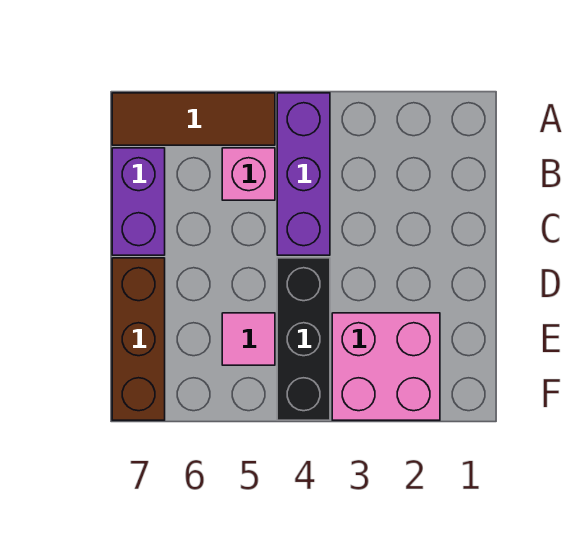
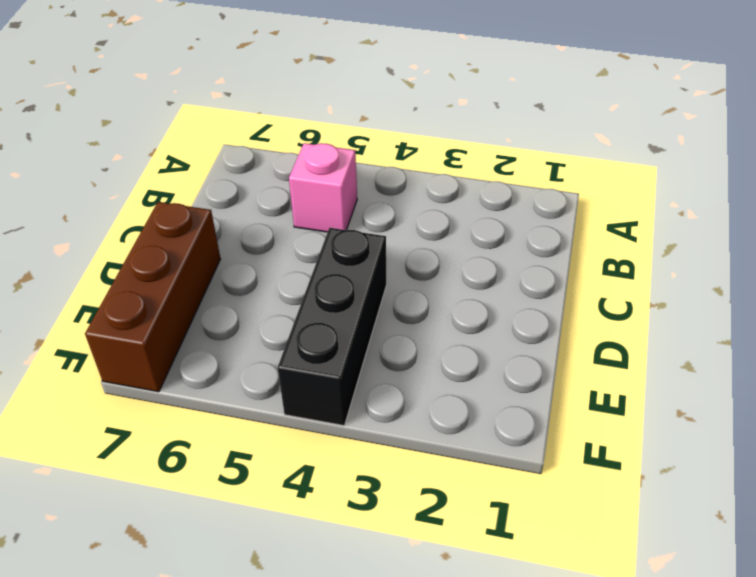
none -> purple brick A4:C4 level 1
none -> brown tile A5:A7 level 1

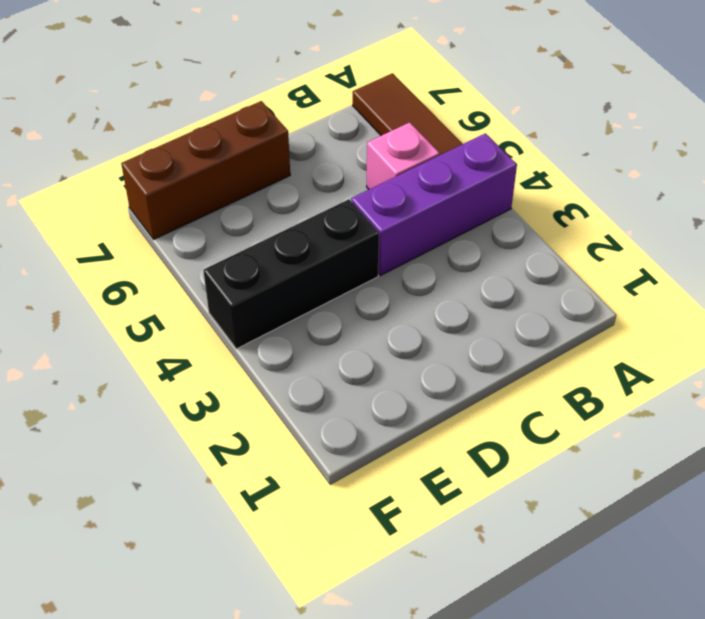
none -> purple brick B7:C7 level 1
none -> pink brick E2:F3 level 1

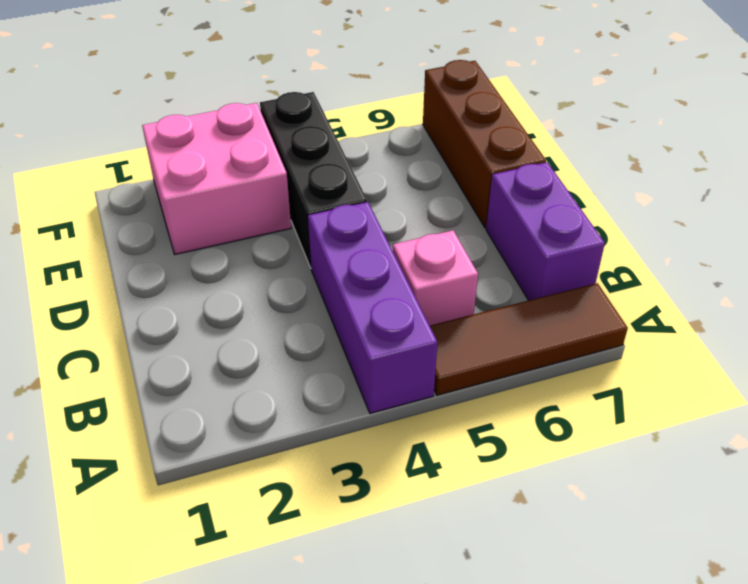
none -> pink tile E5 level 1

